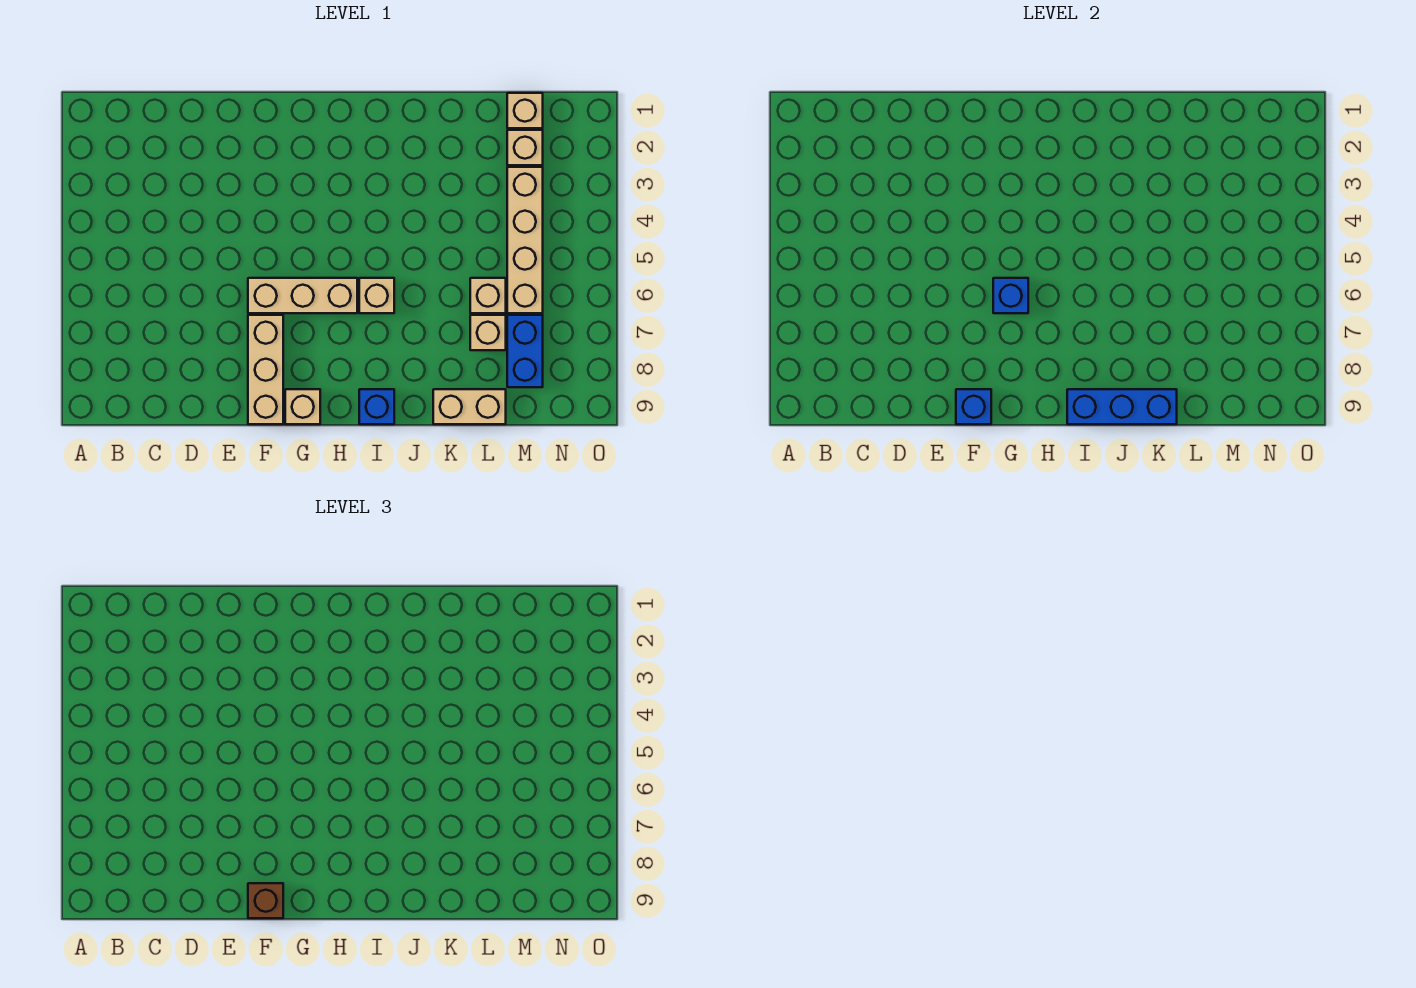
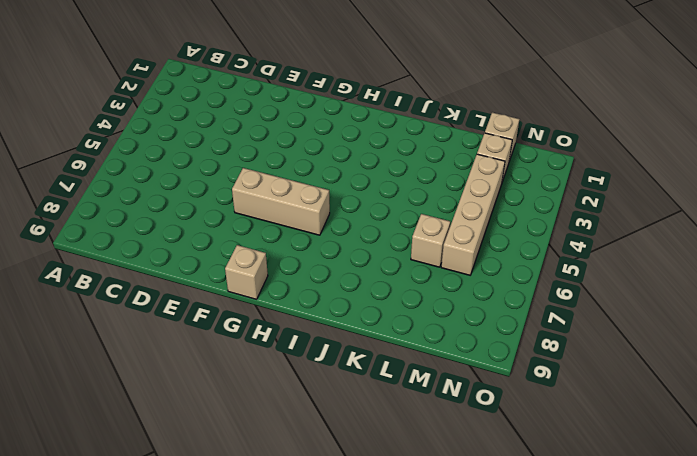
none -> tan brick F7:F9 level 1
none -> tan brick I6 level 1
none -> blue brick I9 level 1

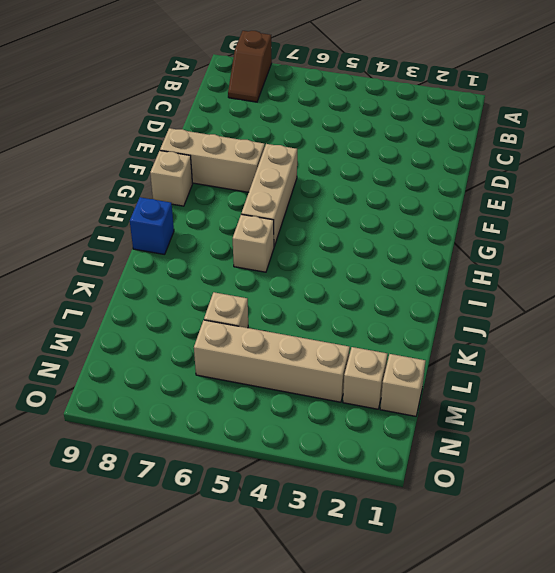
brown slope A8:B8 level 1 top A -> none
none -> tan brick K9:L9 level 1
none -> tan brick L7 level 1
none -> blue brick M7:M8 level 1

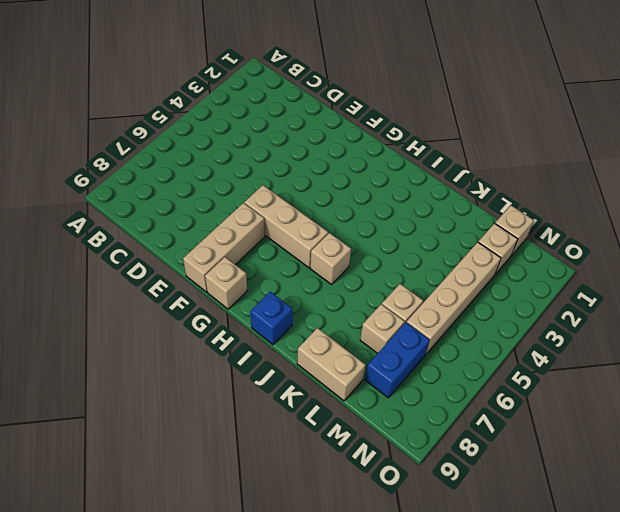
none -> blue brick F9 level 2
none -> blue brick G6 level 2
none -> blue brick I9:K9 level 2

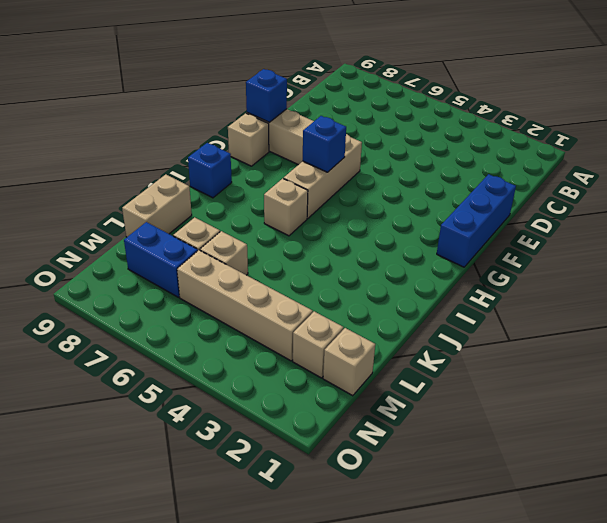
blue brick E1:G1 level 1 -> blue brick I9:K9 level 2
none -> brown brick F9 level 3

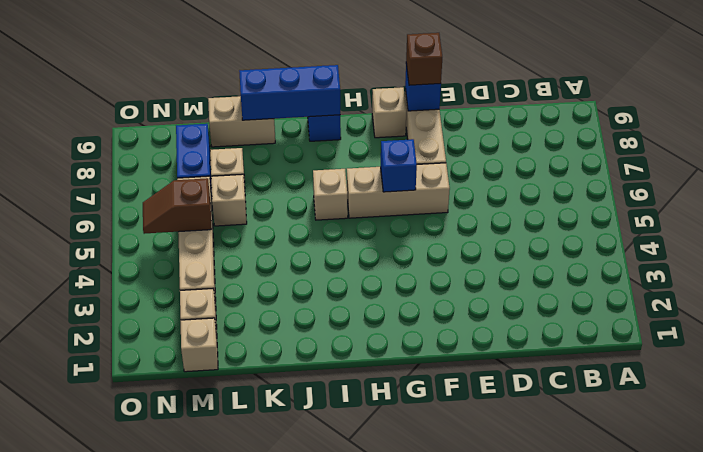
brown slope M5:N5 level 2 top M -> none

